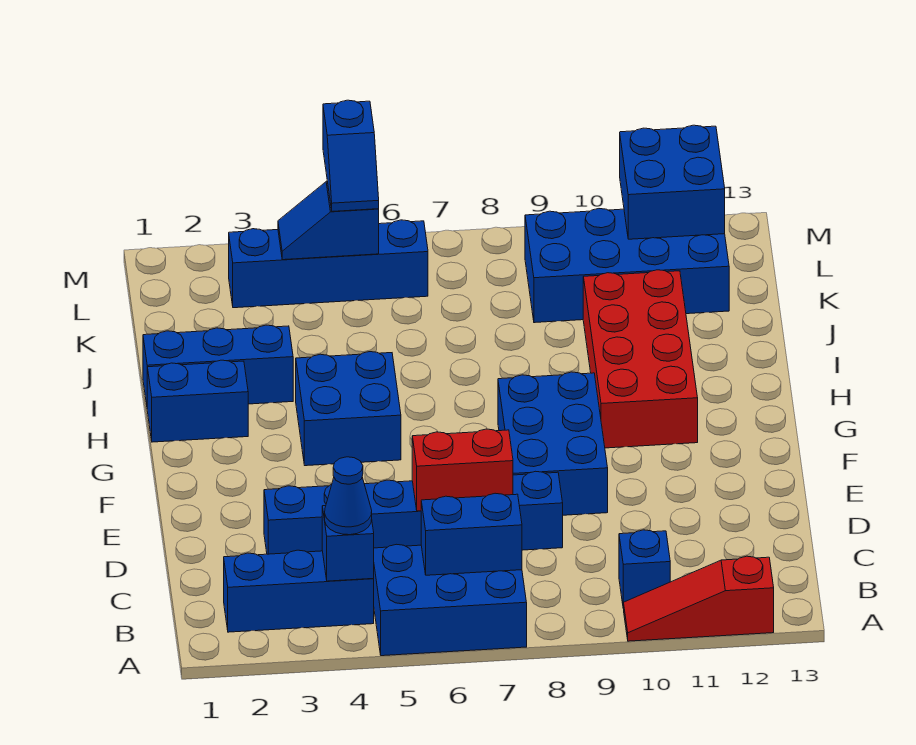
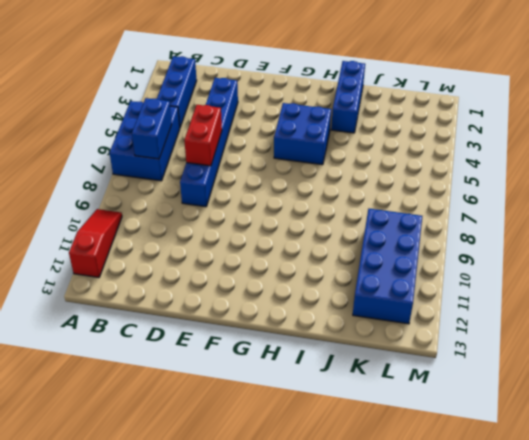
none -> blue brick B10 level 1
none -> blue brick E8:G9 level 1
none -> red brick G10:J11 level 1

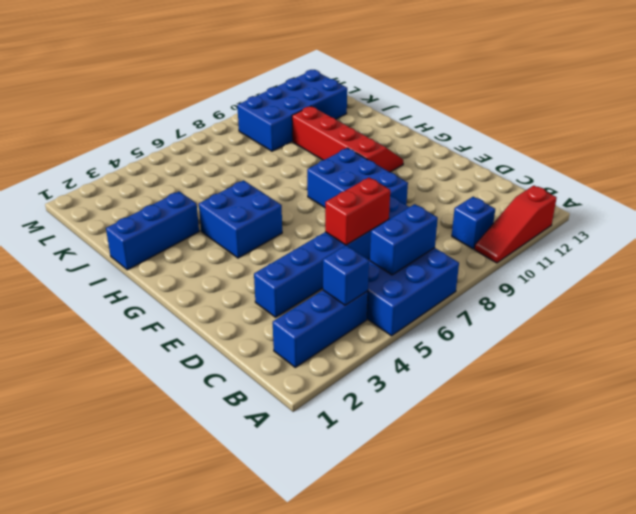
red slope G10:J11 level 1 top 10 -> red brick G10:J11 level 1
none -> blue brick H1:H2 level 1
none -> blue brick L3:L6 level 1
none -> blue slope L4:L5 level 2 top 5

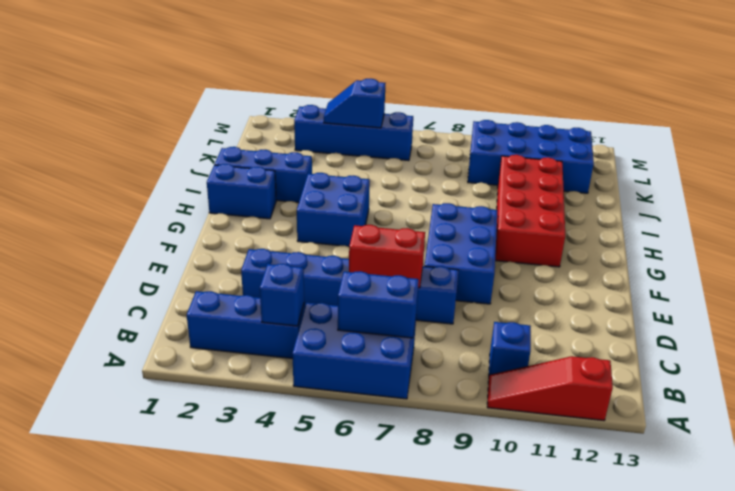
none -> blue brick L11:M12 level 2
none -> blue cone B4 level 3
none -> blue slope L5:M5 level 3 top M

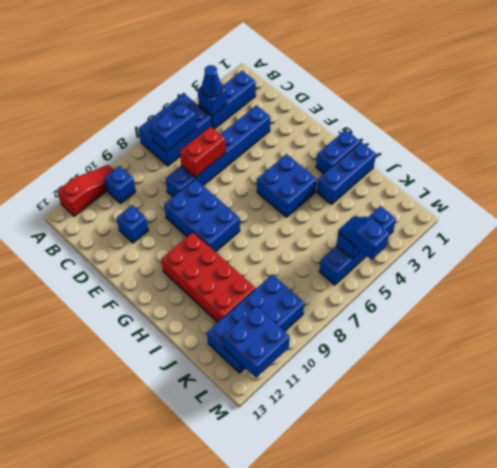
blue brick D11 level 1 -> none

